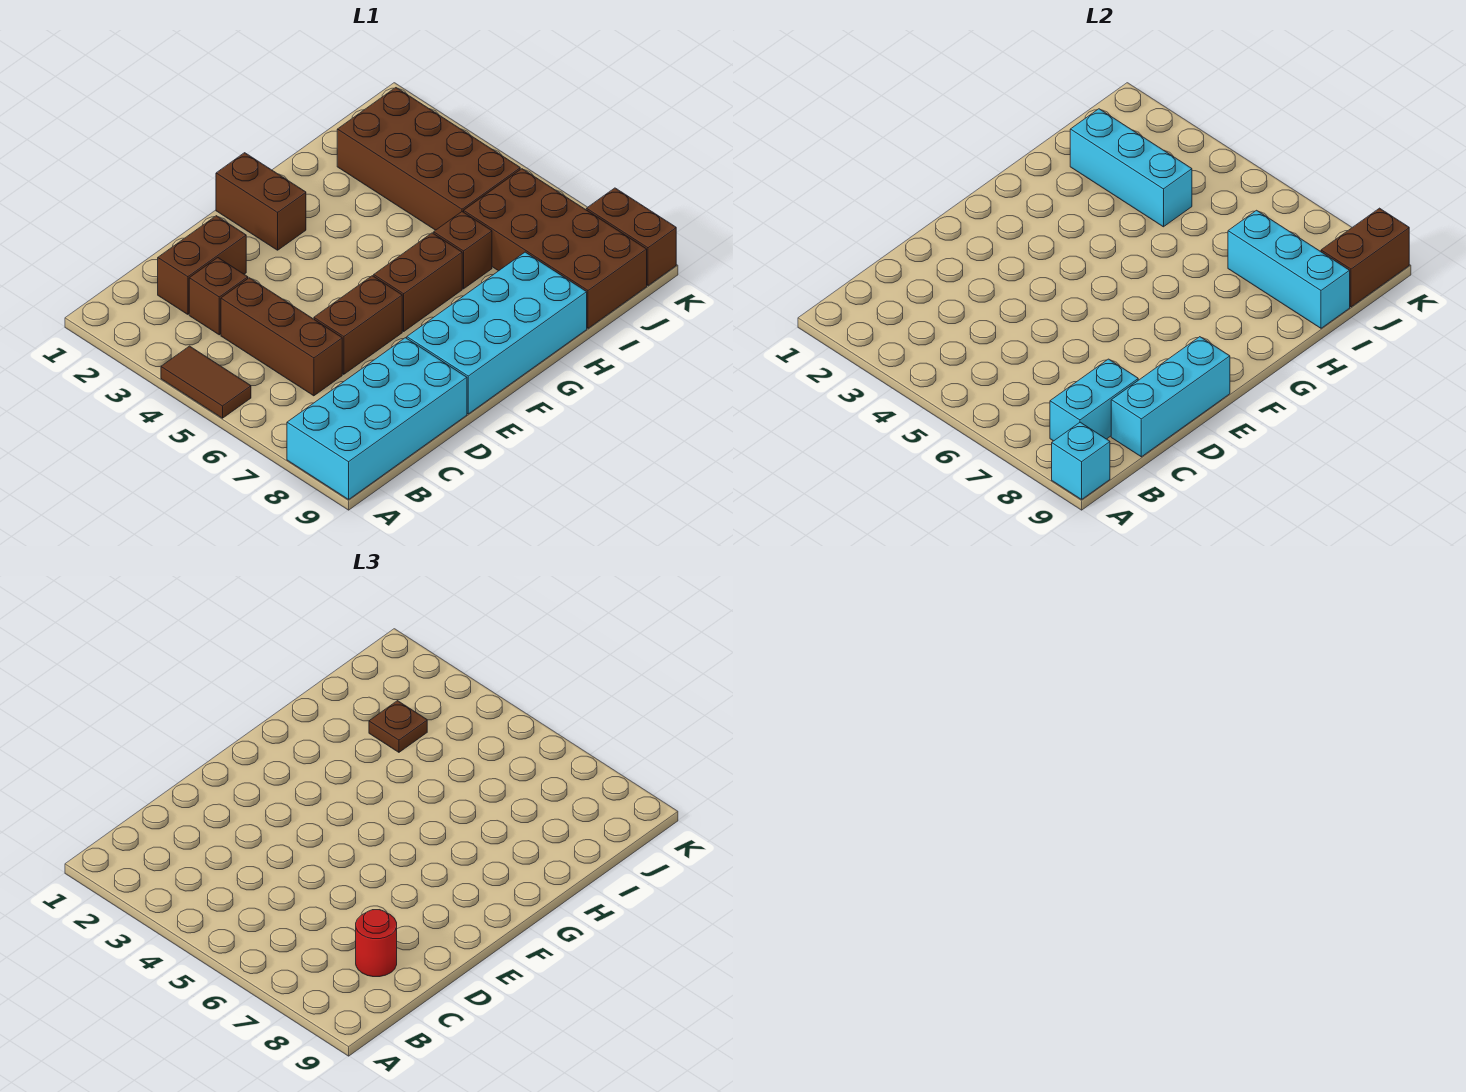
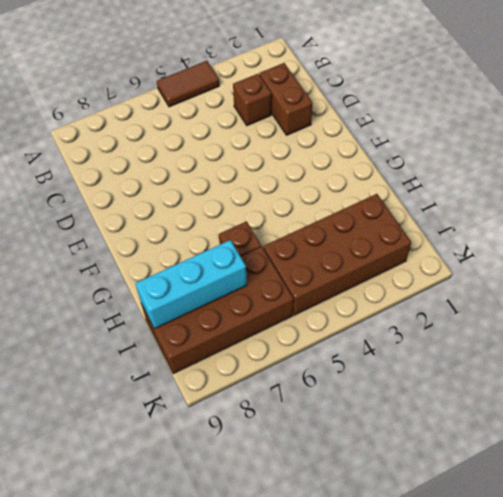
none -> cyan brick A8:D9 level 1
none -> brown brick C4:C6 level 1
none -> brown brick D6:E6 level 1

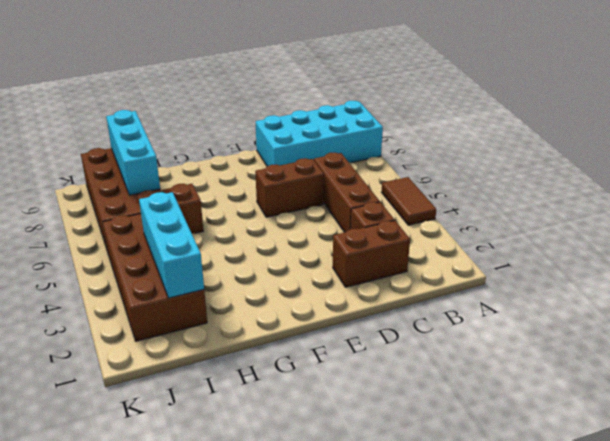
none -> cyan brick E8:H9 level 1
none -> brown brick F1:F2 level 1
none -> brown brick F6:G6 level 1

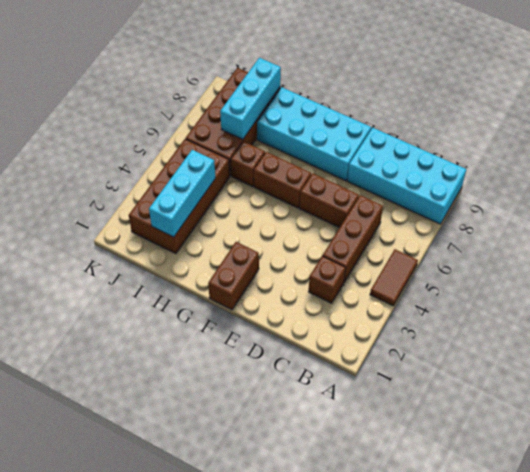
none -> brown brick C2:D2 level 1
none -> brown brick K8:K9 level 1
none -> cyan brick A9 level 2

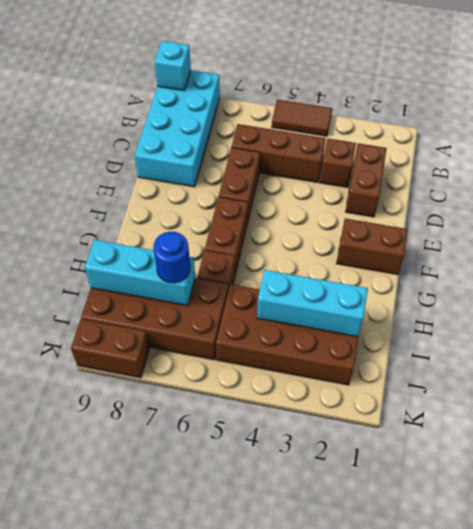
blue round brick I7 level 3 -> none
none -> cyan brick E8:H9 level 1
none -> cyan brick B8:C8 level 2
none -> cyan brick C9:E9 level 2

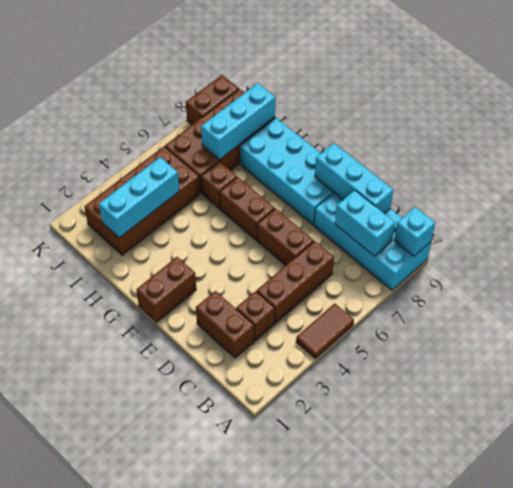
none -> brown brick J9:K9 level 2
none -> red round brick C8 level 3
none -> brown plate I3 level 3

